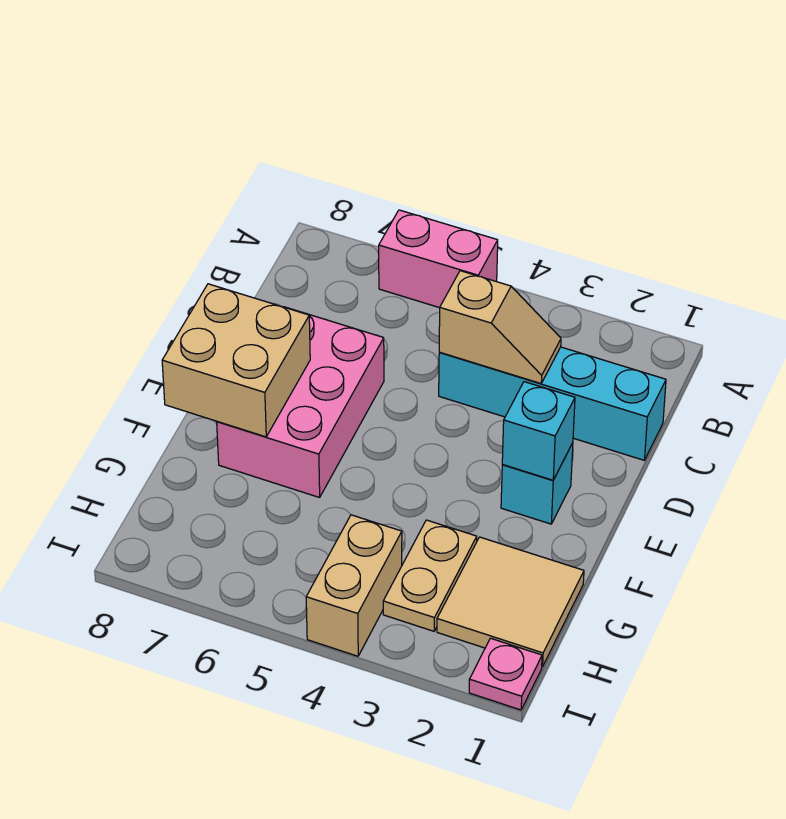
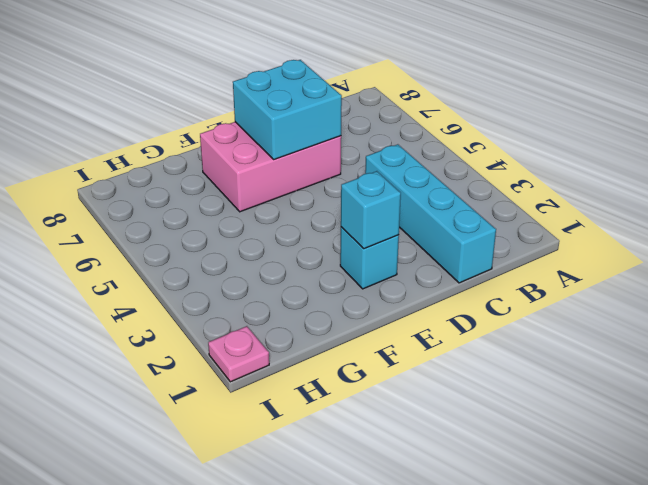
cyan brick D6:E7 level 2 -> tan brick E7:F8 level 2
none -> pink brick A5:A6 level 1
none -> tan tile G1:H2 level 1

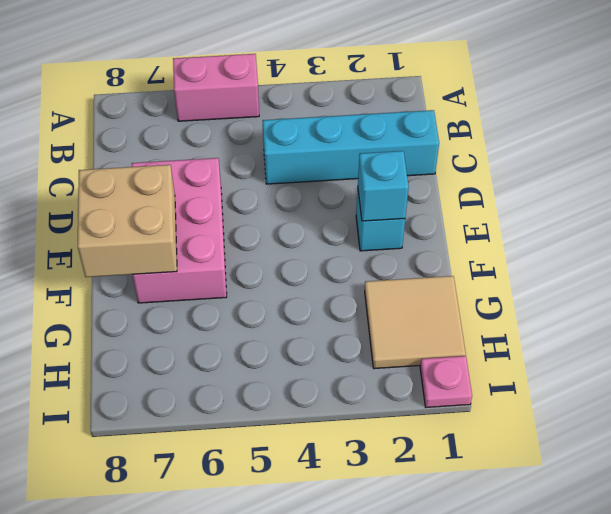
none -> tan plate G3:H3 level 1
none -> tan brick H4:I4 level 1

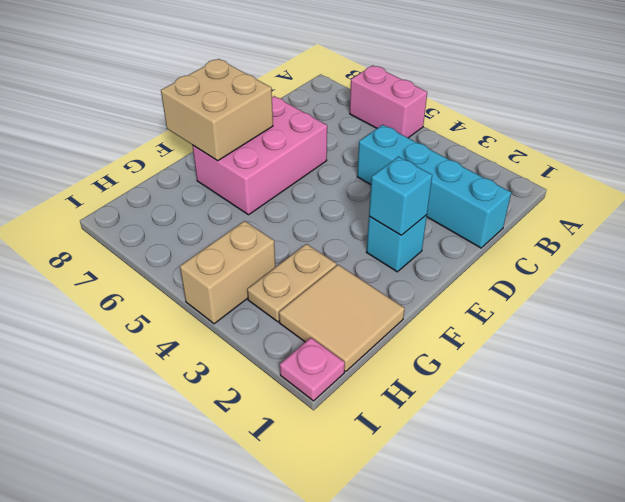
none -> tan slope C3:C4 level 2 top 4

